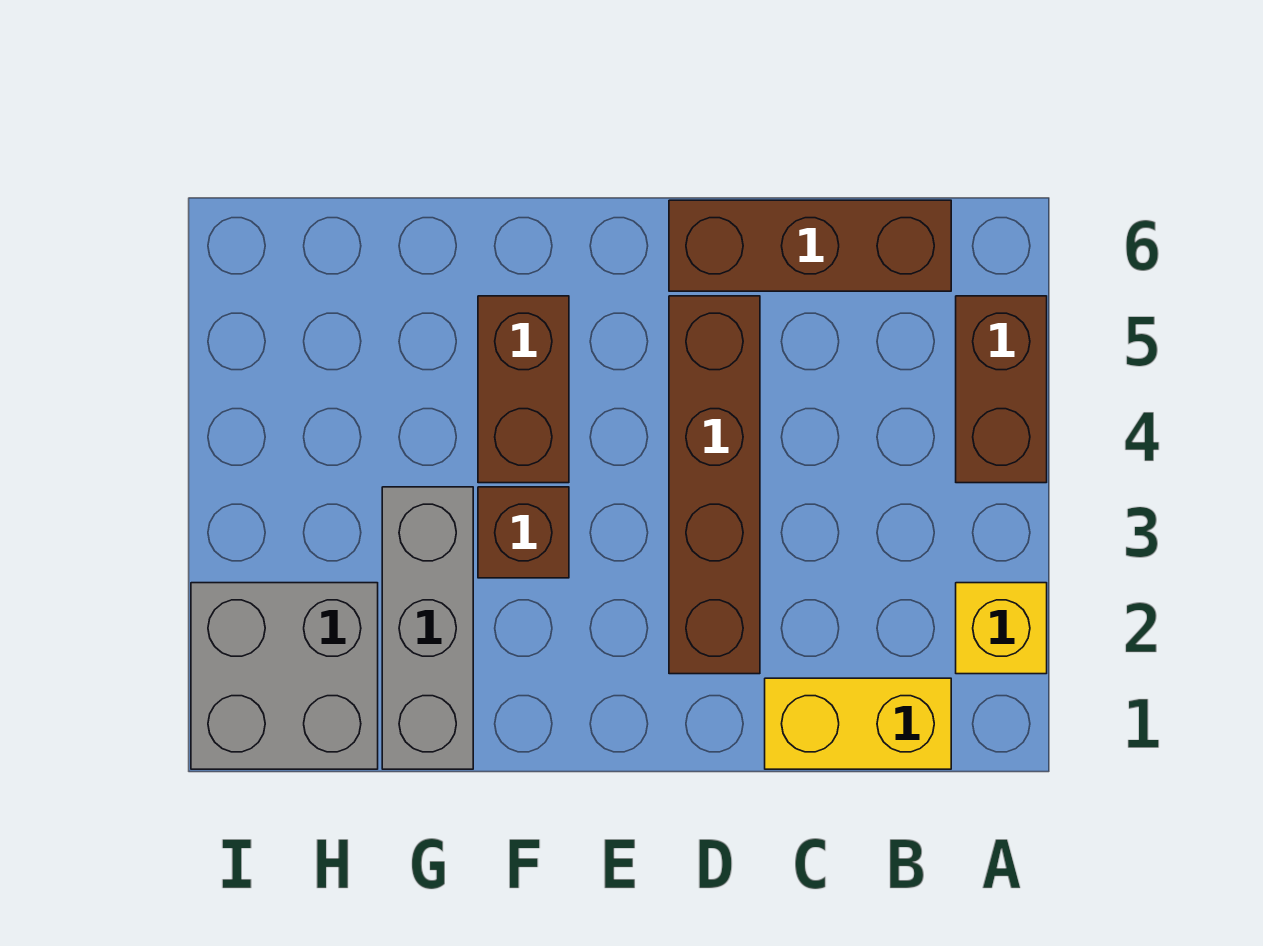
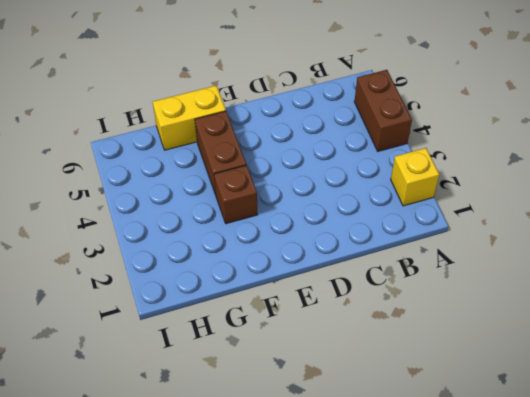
yellow brick F6:G6 level 1 -> yellow brick B1:C1 level 1
none -> brown brick B6:D6 level 1
none -> brown brick D2:D5 level 1

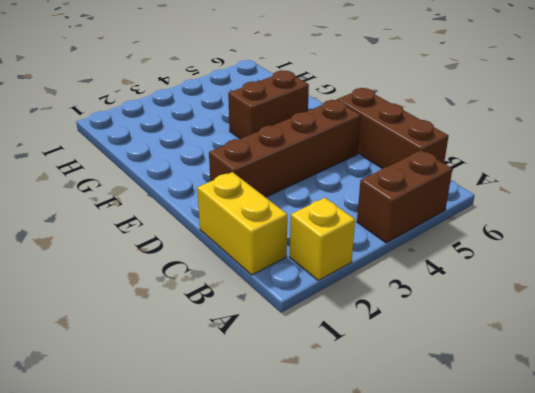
none -> brown brick F3 level 1
none -> grey brick G1:G3 level 1

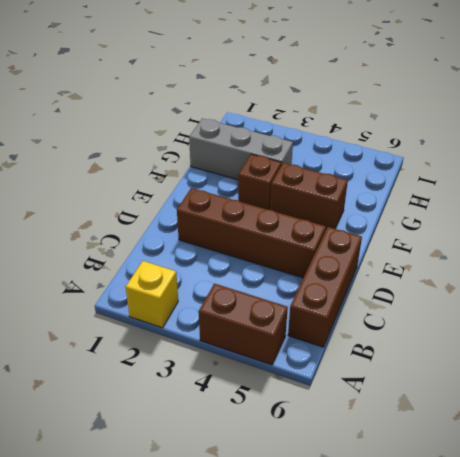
none -> yellow brick B1:C1 level 1
none -> grey brick H1:I2 level 1

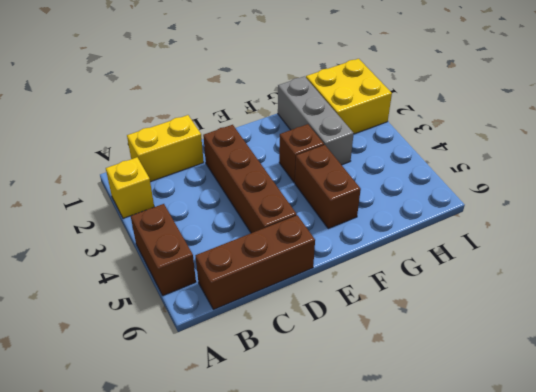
yellow brick H1:I2 level 1 -> grey brick H1:I2 level 1

